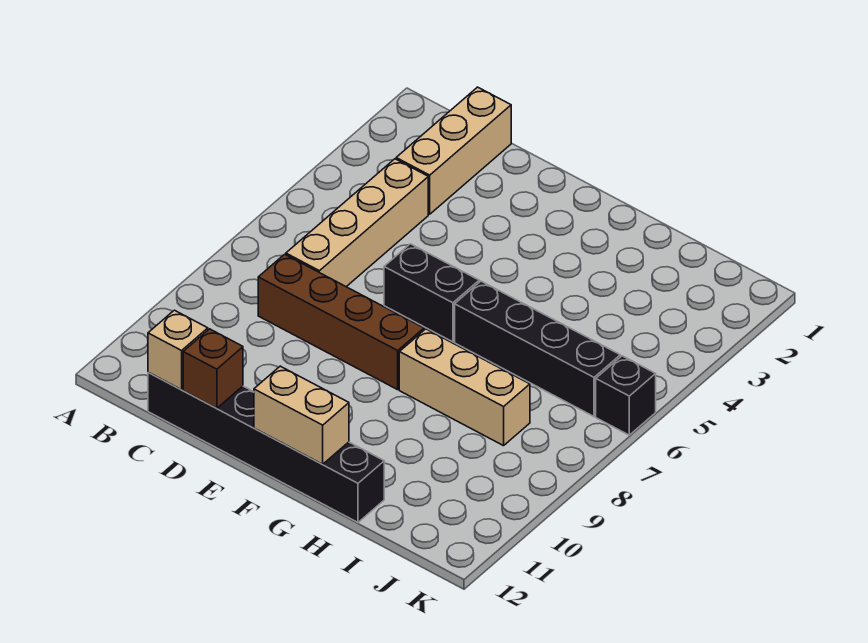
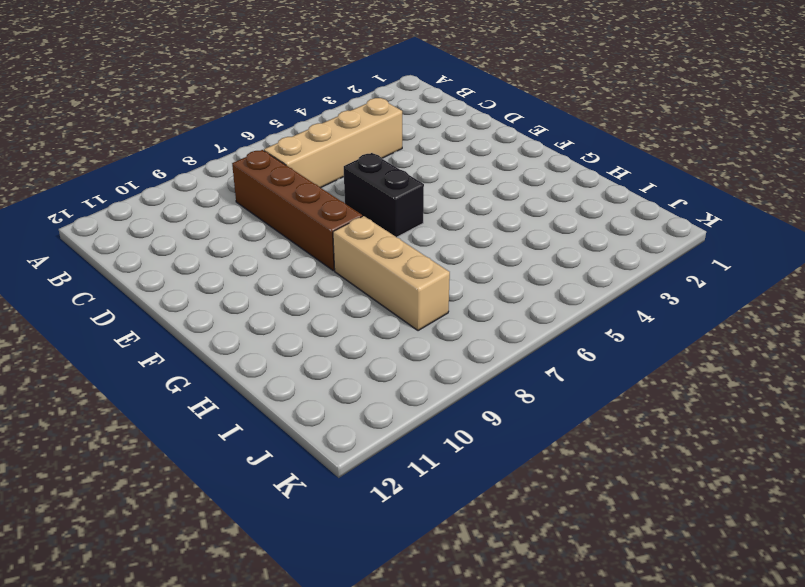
none -> tan brick C1:C3 level 1
none -> black brick C12:H12 level 1

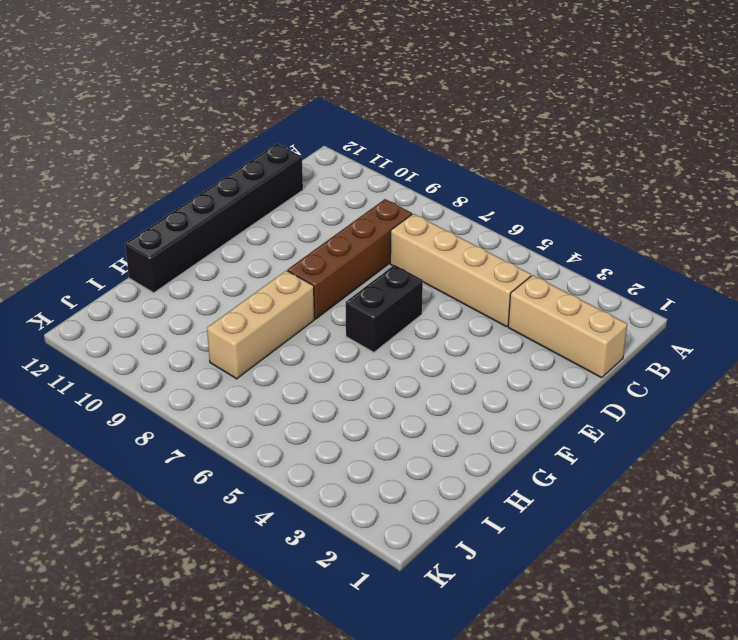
none -> black brick G6:J6 level 1
none -> black brick K6 level 1

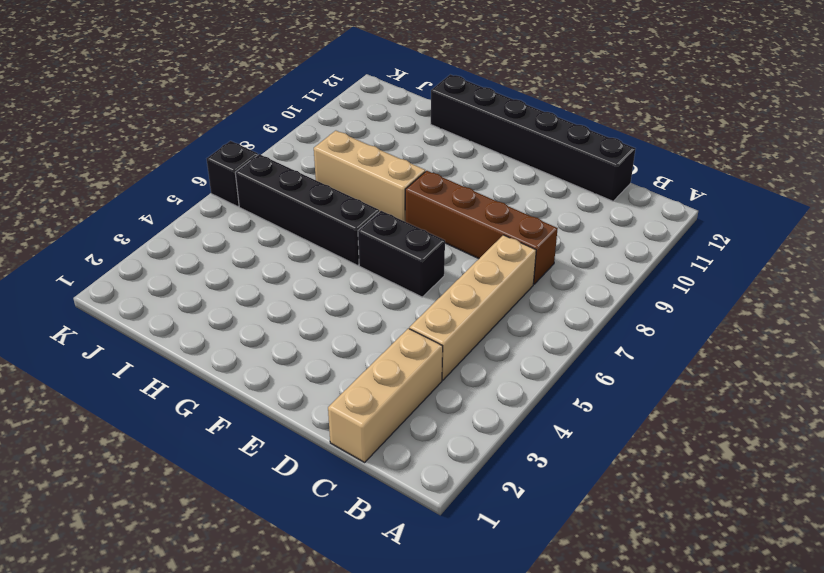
none -> tan brick C12 level 2
none -> brown brick D12 level 2

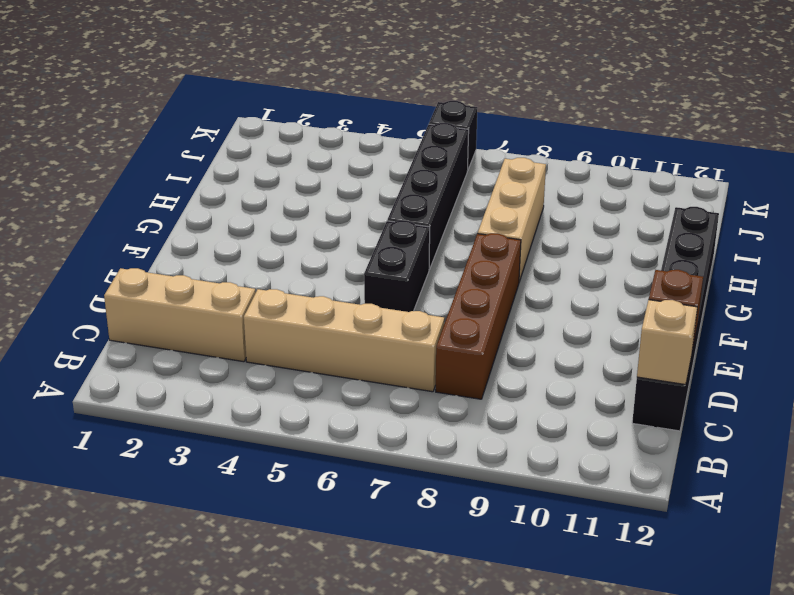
none -> tan brick F12:G12 level 2

